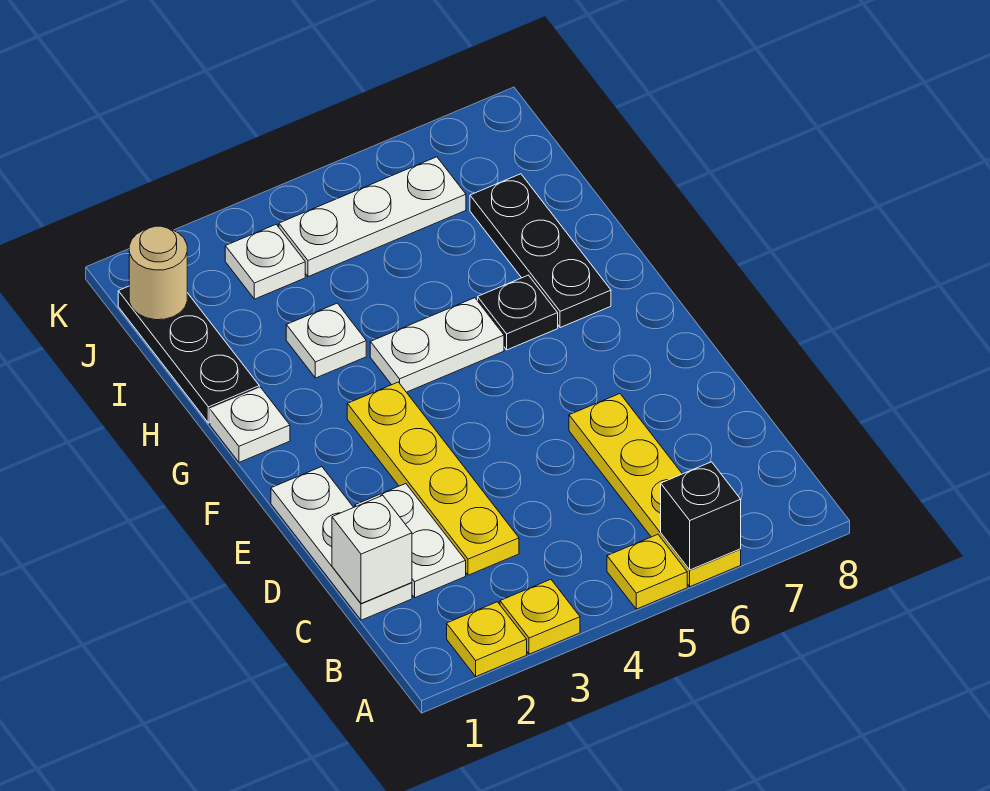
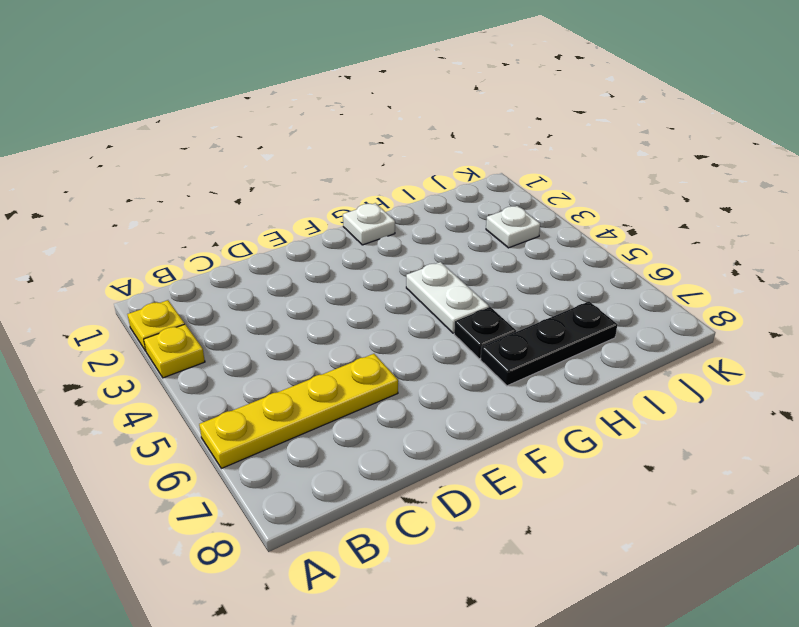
none -> yellow plate A5 level 1
none -> white plate C1:E1 level 1
none -> white plate C2:D2 level 1

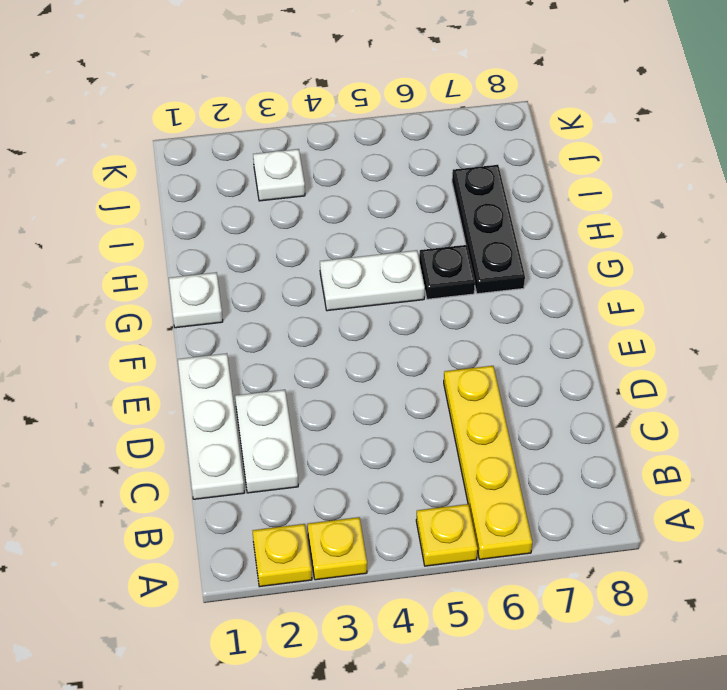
none -> yellow plate C3:F3 level 1
none -> black plate H1:J1 level 1
none -> white plate H3 level 1

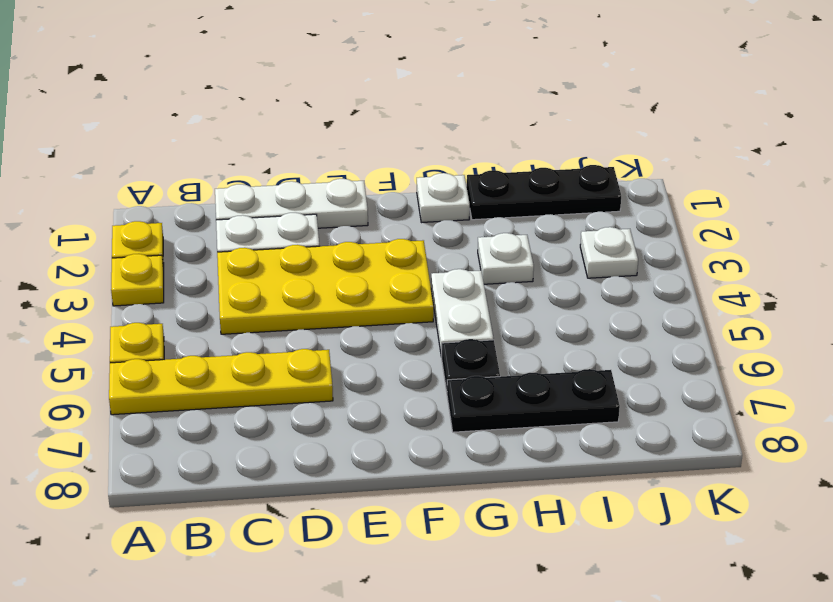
yellow plate C3:F4 level 1 -> yellow plate C3:F3 level 1
none -> white plate J4:J6 level 1
none -> black brick A6 level 2
none -> white brick C1 level 2

